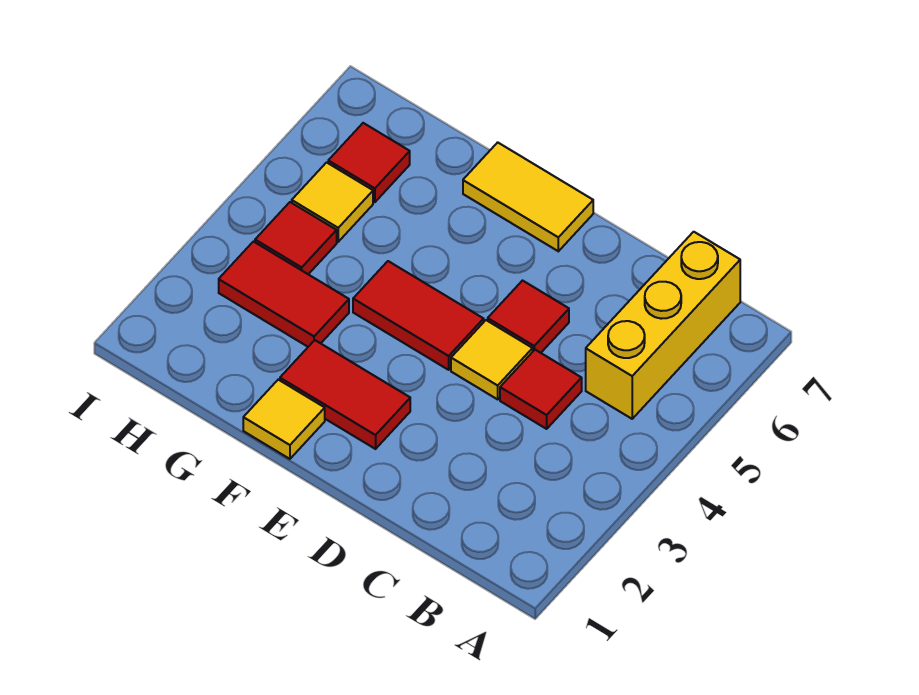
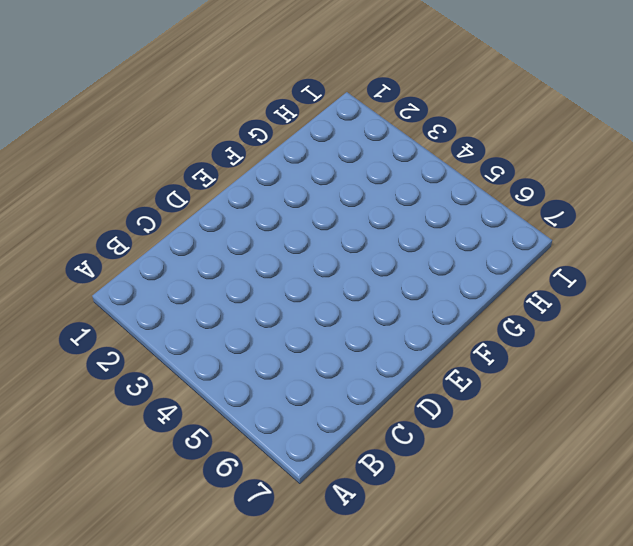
none -> yellow brick B5:B7 level 1
none -> red tile C4 level 1
none -> yellow tile D4 level 1

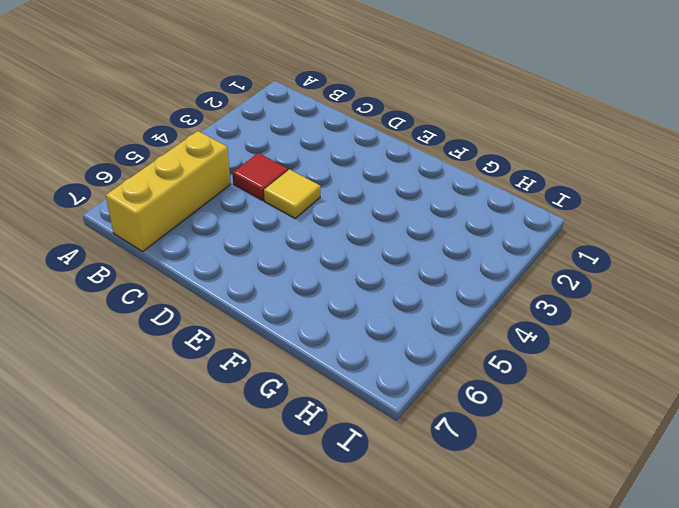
none -> red tile D5 level 1
none -> red tile E2:F2 level 1
none -> red tile E4:F4 level 1

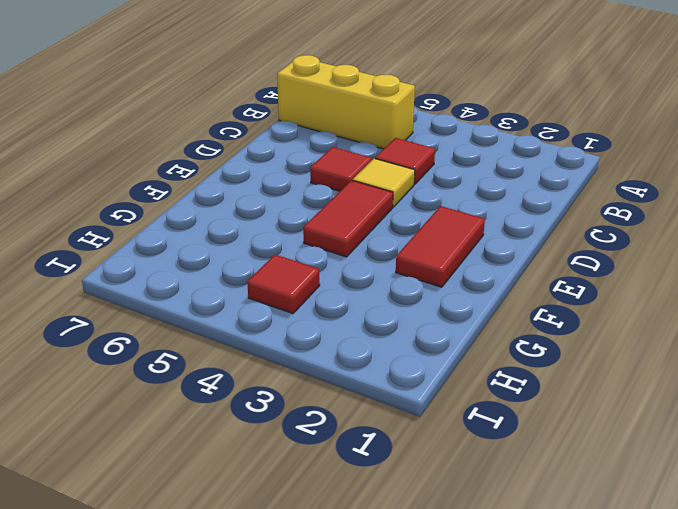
none -> yellow tile E7:F7 level 1
none -> yellow tile F1 level 1
none -> red tile G3:H3 level 1

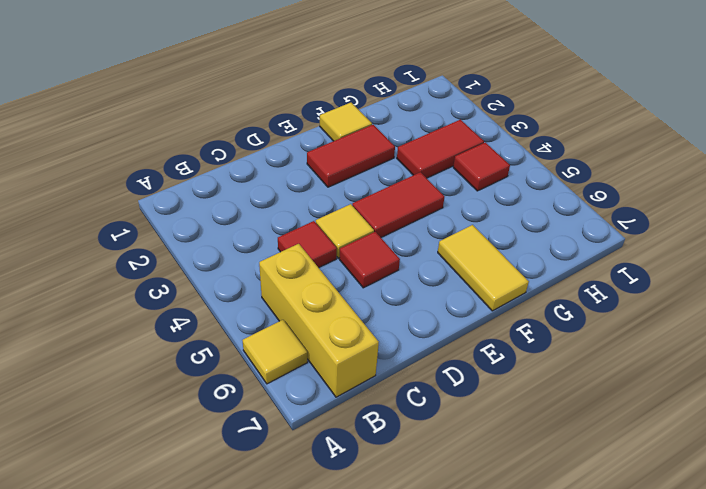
yellow tile A6 level 1 -> yellow tile H5 level 1
yellow tile F6:F7 level 1 -> yellow tile E7:F7 level 1
none -> red tile H6 level 1

